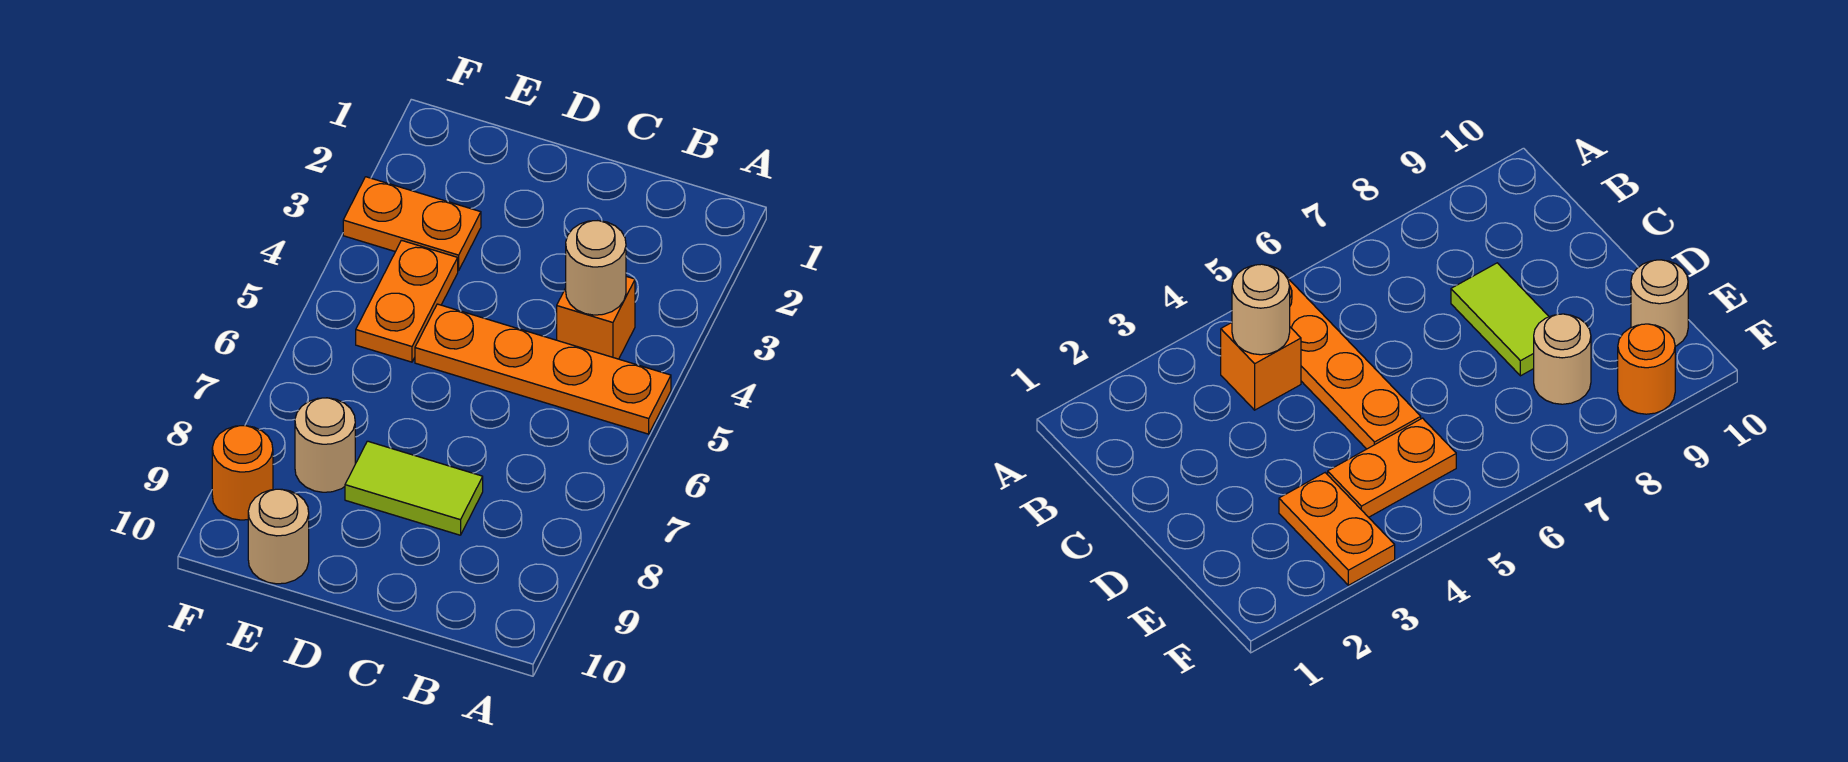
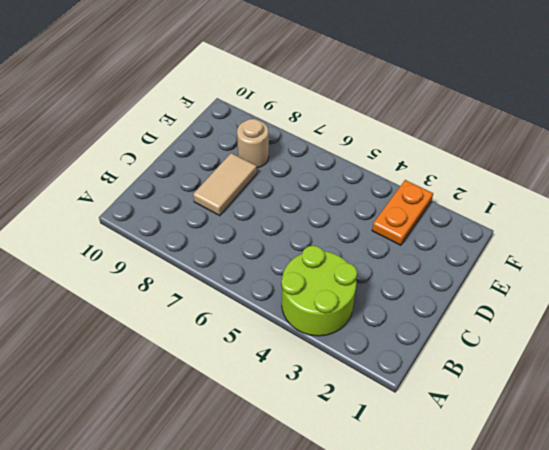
lime round brick A3:B4 level 1 -> orange brick B4 level 1
tan tile C8:D8 level 1 -> lime tile C8:D8 level 1
none -> orange plate A5:D5 level 1
none -> orange plate E4:E5 level 1

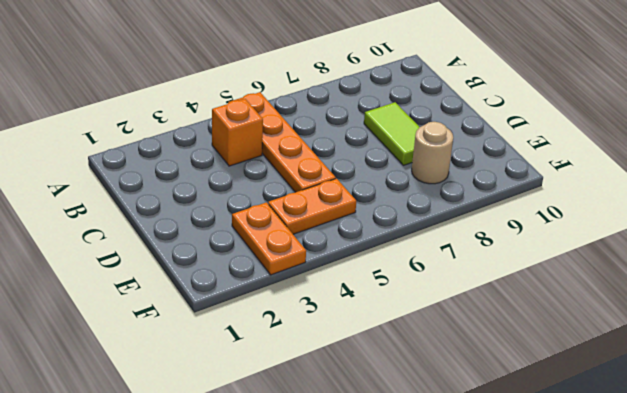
none -> tan round brick E10 level 1
none -> orange round brick F9 level 1

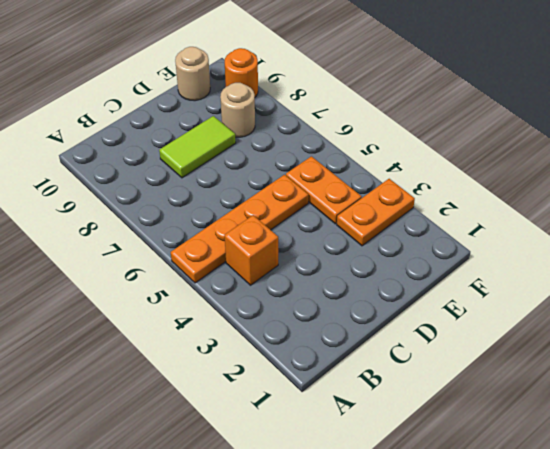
none -> tan round brick B4 level 2

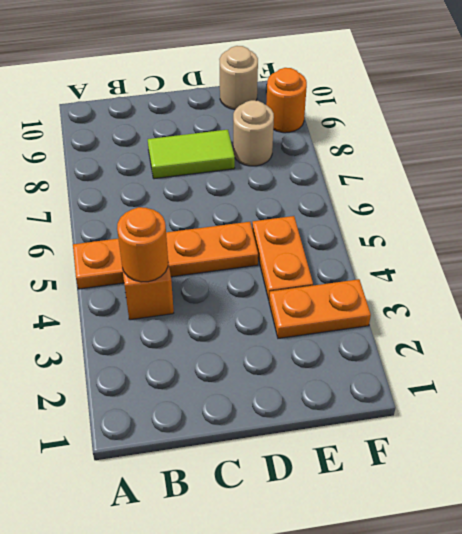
orange round brick B4 level 2 -> tan round brick B4 level 2

